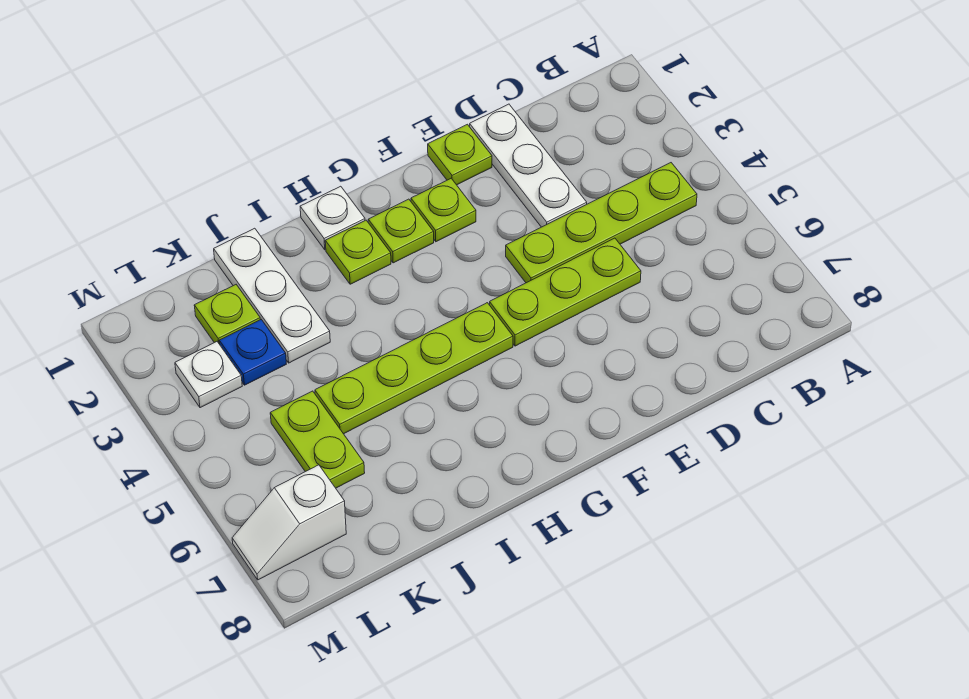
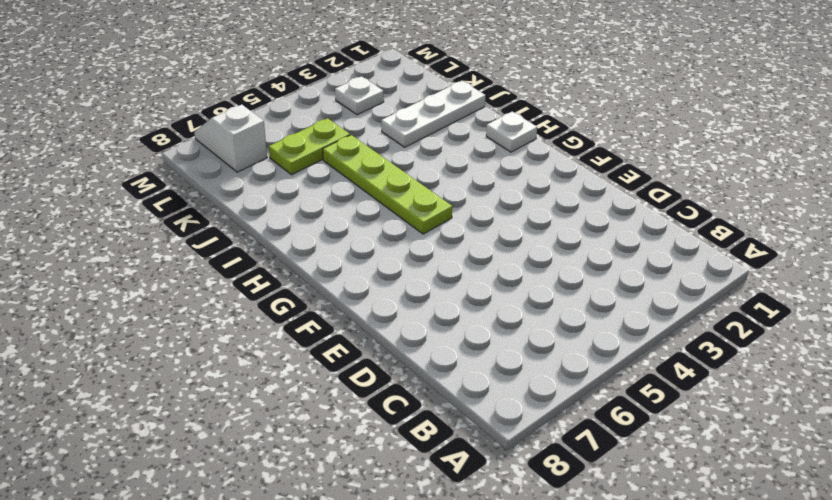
none -> lime plate B4:E4 level 1
none -> white plate D1:D3 level 1
none -> lime plate D5:F5 level 1

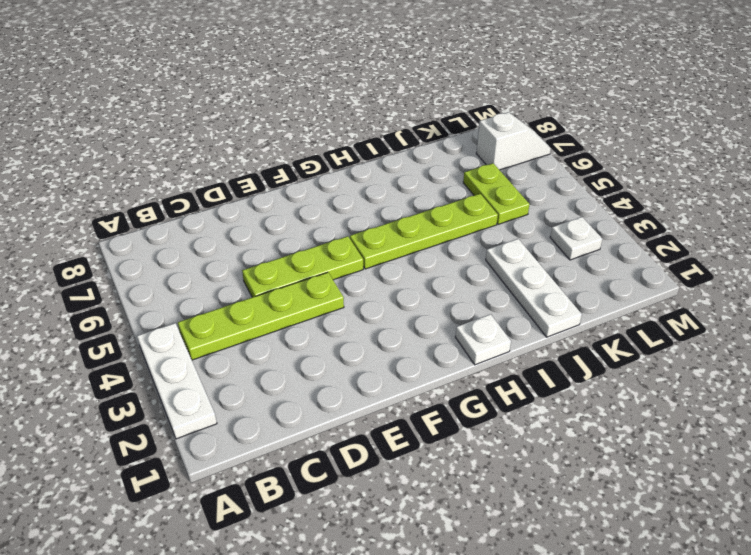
white plate A2:A4 level 1 -> white plate D1:D3 level 1
none -> lime plate E1 level 1
none -> lime plate F2 level 1
none -> lime plate G2 level 1

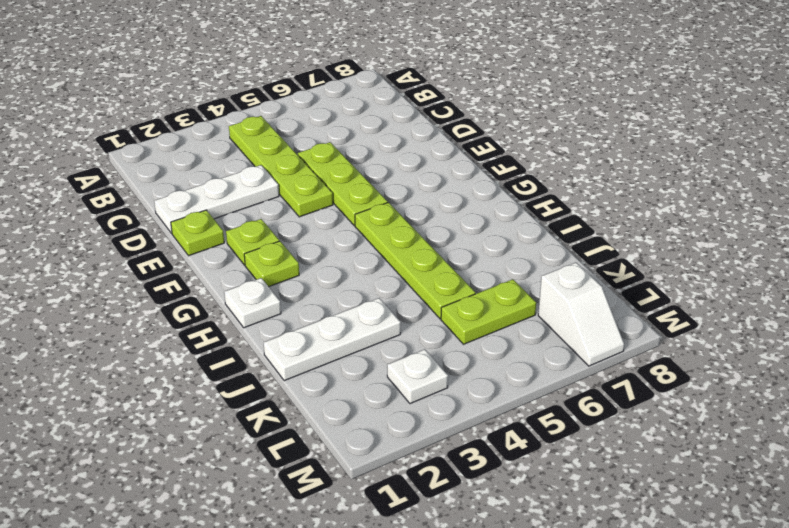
none -> lime plate H2 level 1
none -> lime plate K2 level 1
none -> blue plate K3 level 1

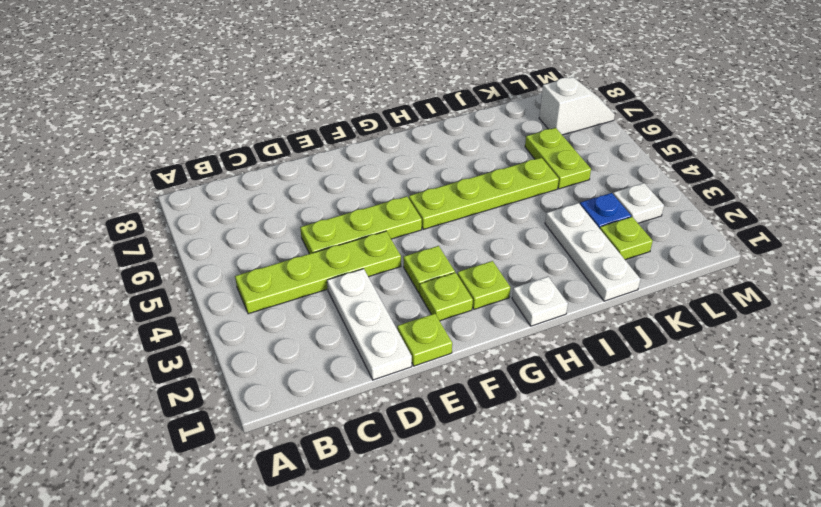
lime plate F3 level 1 -> lime plate H2 level 1

